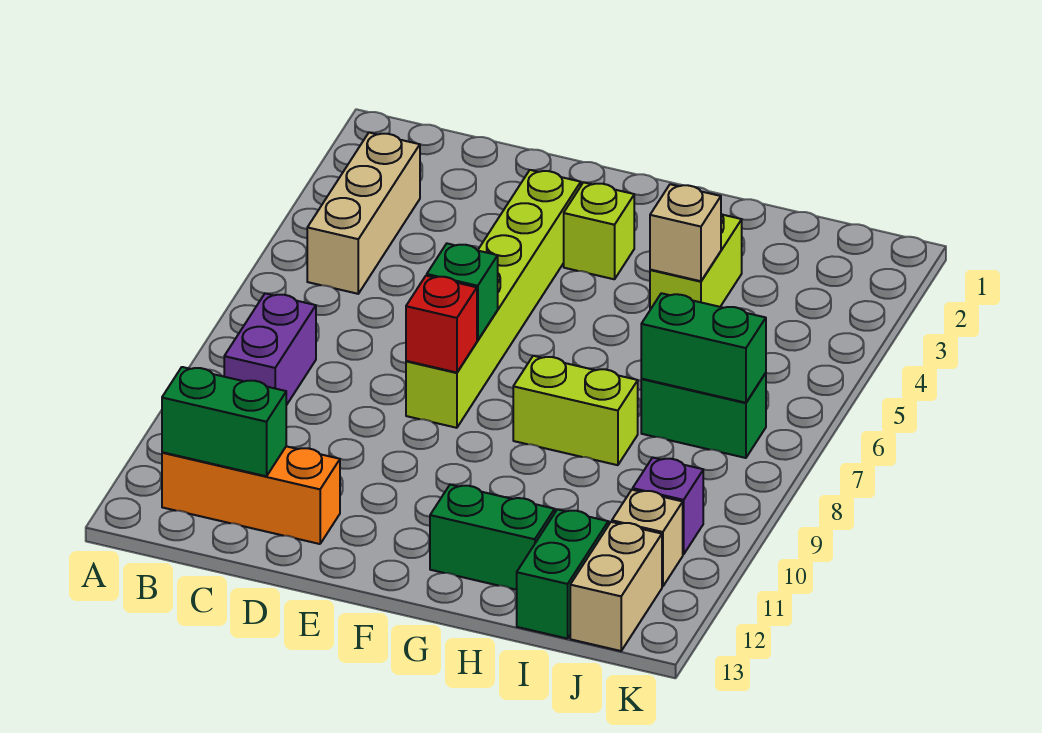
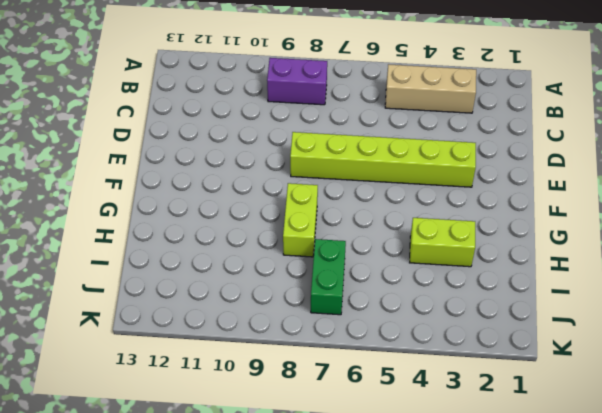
none -> orange brick B12:D12 level 1
none -> lime brick F3 level 1
none -> green brick G12:H12 level 1

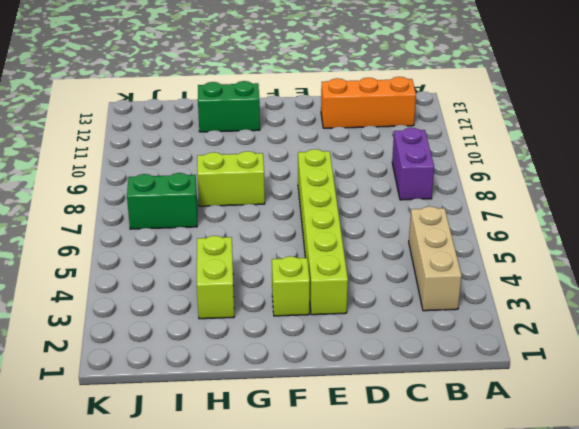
none -> green brick I12:I13 level 1
none -> purple brick J10 level 1
none -> tan brick J11 level 1

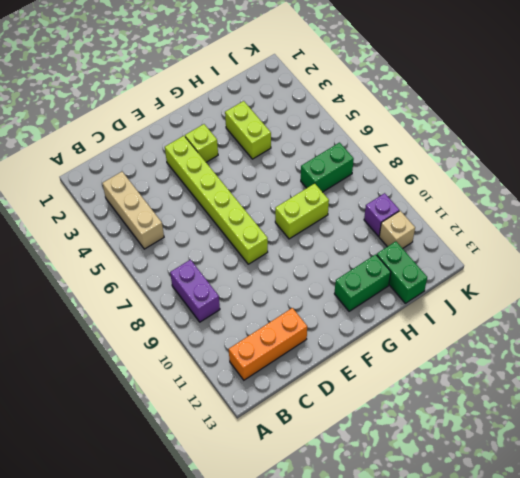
none -> tan brick J12:J13 level 1
none -> green brick B12:C12 level 2
none -> green brick E7 level 2

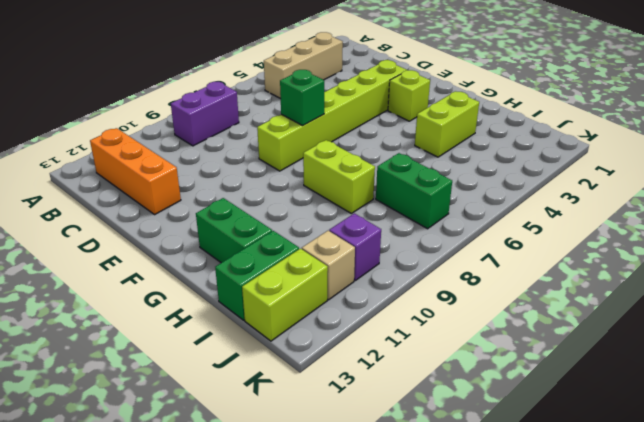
lime brick J12:J13 level 1 -> tan brick J12:J13 level 1
none -> green brick B12:C12 level 2
none -> red brick E8 level 2
none -> tan brick H4 level 2

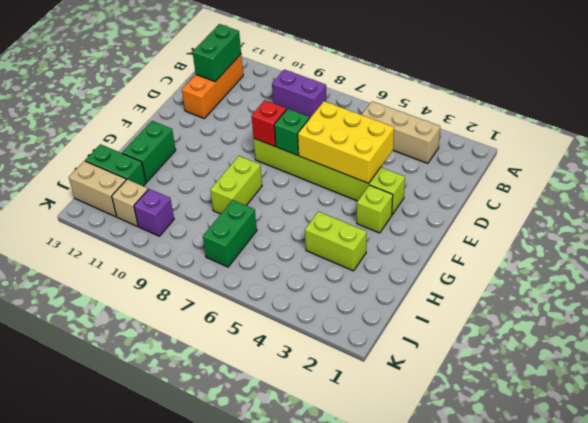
yellow brick D4:E6 level 2 -> none
none -> tan brick H4 level 2
none -> green brick I7:J7 level 2

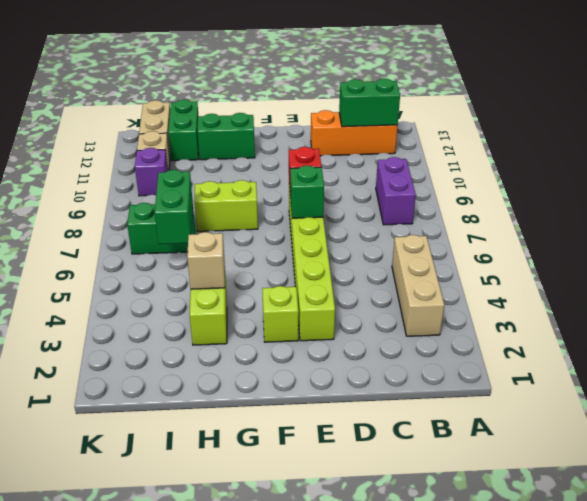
green brick I6:I7 level 2 -> green brick I7:J7 level 2

